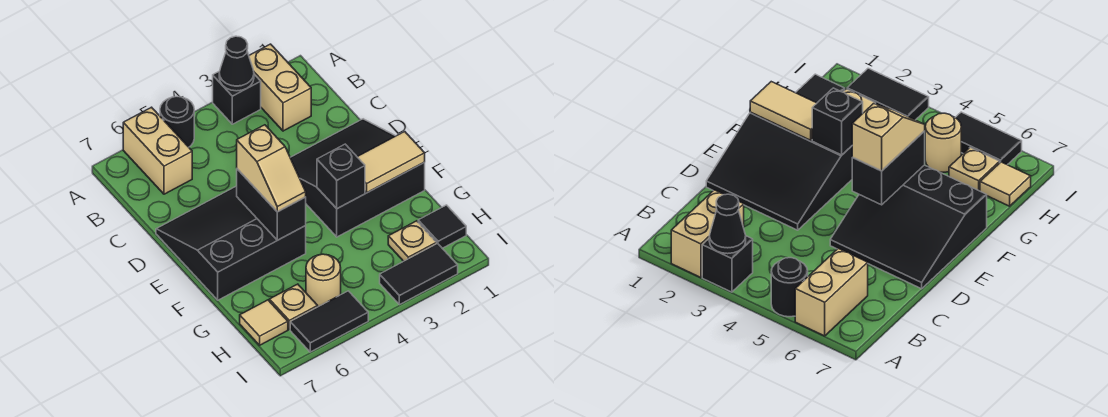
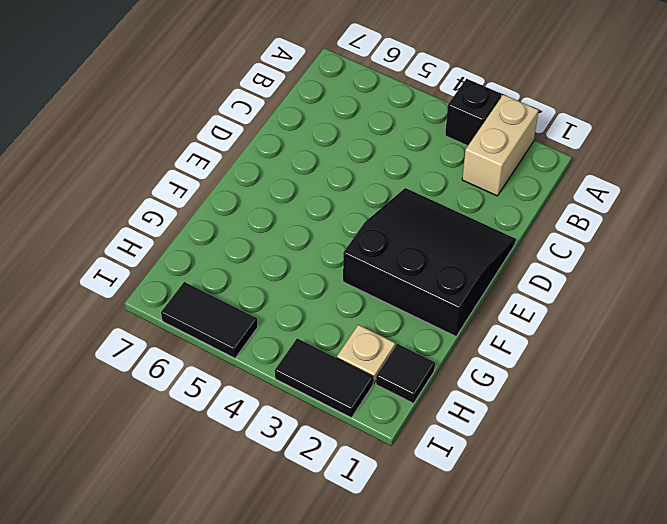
none -> black round brick A5 level 1
none -> tan brick A6:B6 level 1
none -> black slope D5:F7 level 1 top F

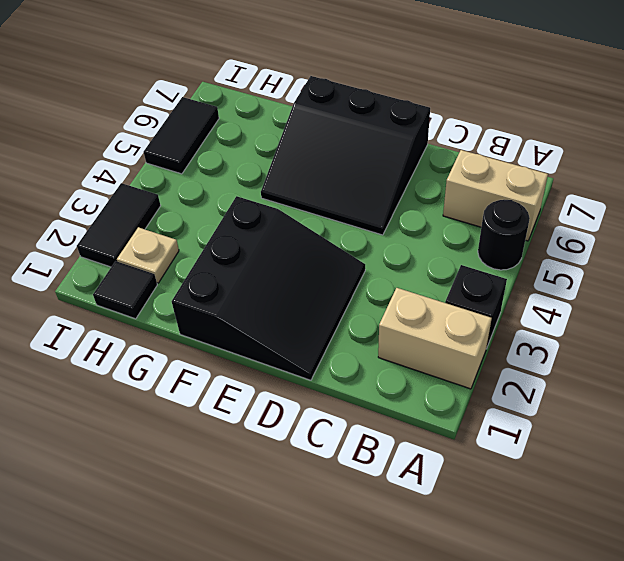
black slope D5:F7 level 1 top 7 -> black slope D5:F7 level 1 top F
none -> tan round brick H5 level 1
none -> tan plate H6 level 1
none -> tan tile H7 level 1

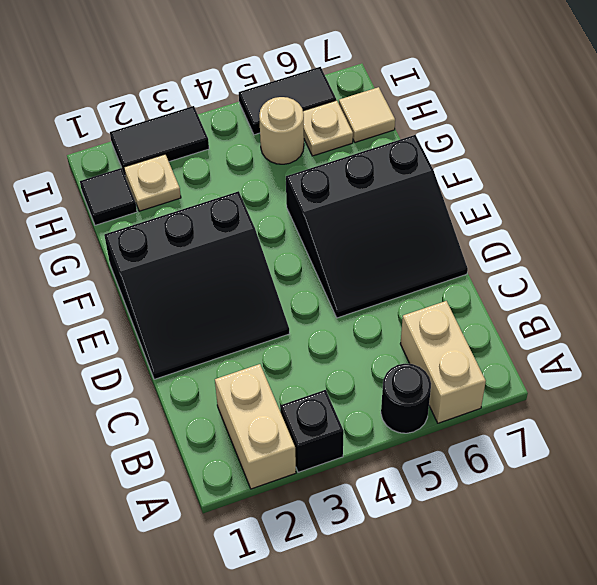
none -> black cone A3 level 2
none -> black brick E5:F5 level 2
none -> tan tile F1:F2 level 2

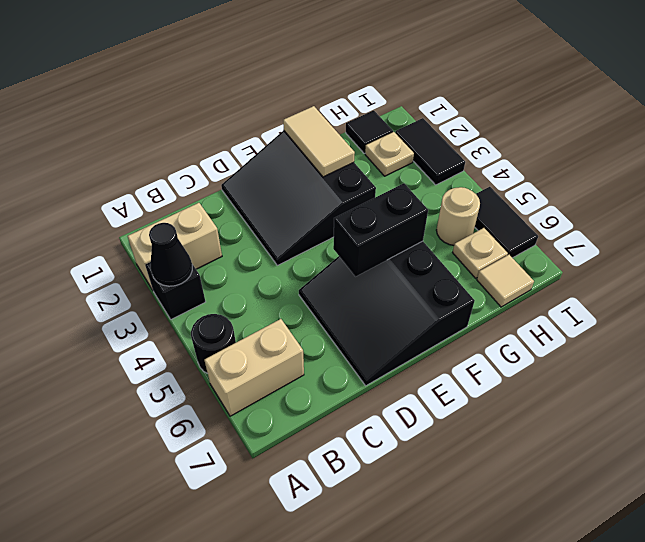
none -> black brick F3 level 2
none -> tan slope E5:F5 level 3 top E

